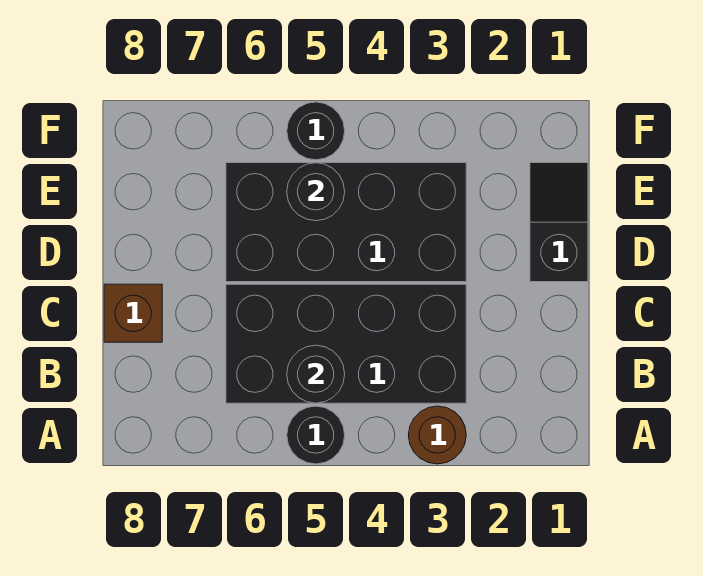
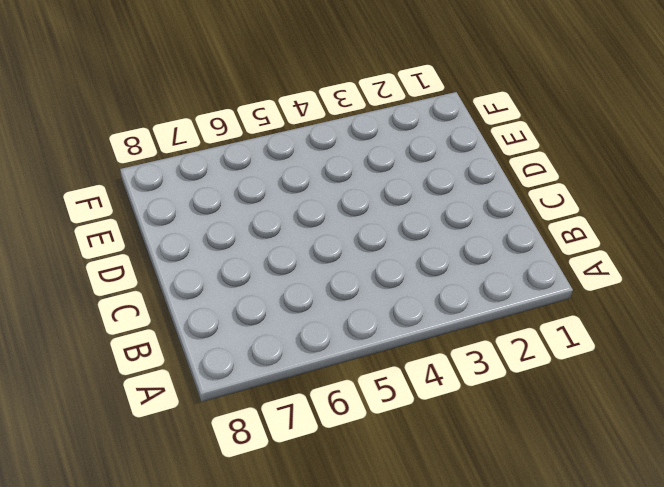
none -> brown round brick A3 level 1
none -> black round brick A5 level 1

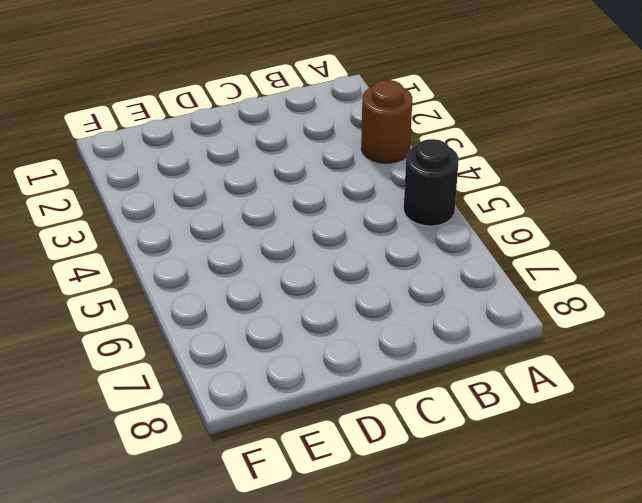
none -> black brick B3:C6 level 1
none -> brown brick C8 level 1

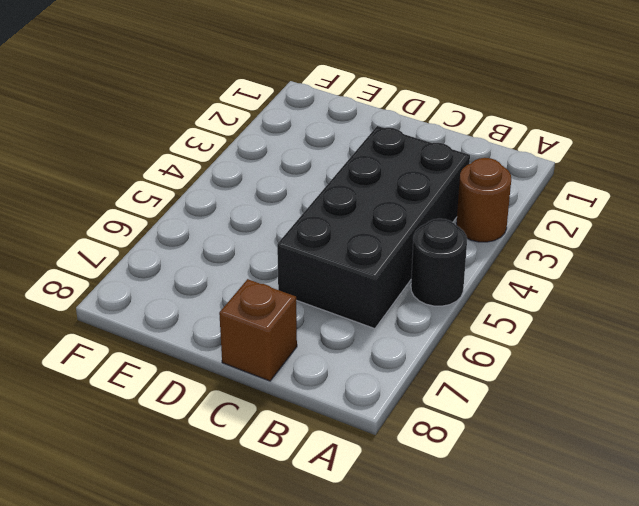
none -> black slope D1:E1 level 1 top D
none -> black brick D3:E6 level 1

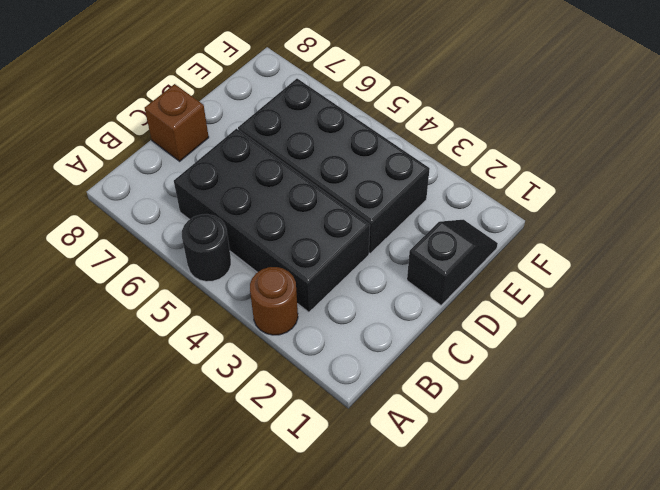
none -> black round brick F5 level 1
none -> black round brick B5 level 2

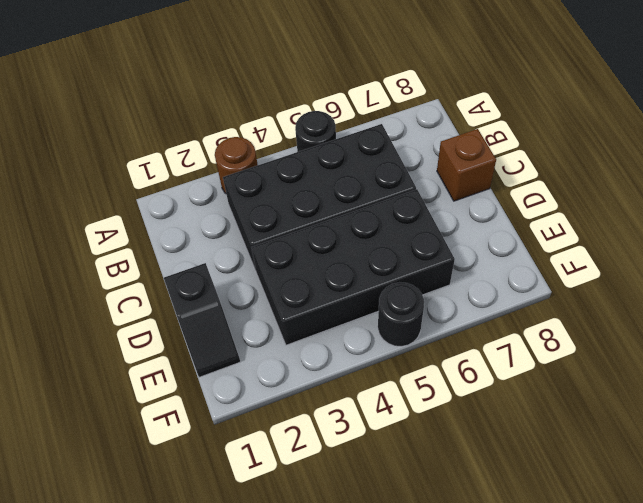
none -> black round brick B5 level 2
none -> black round brick E5 level 2

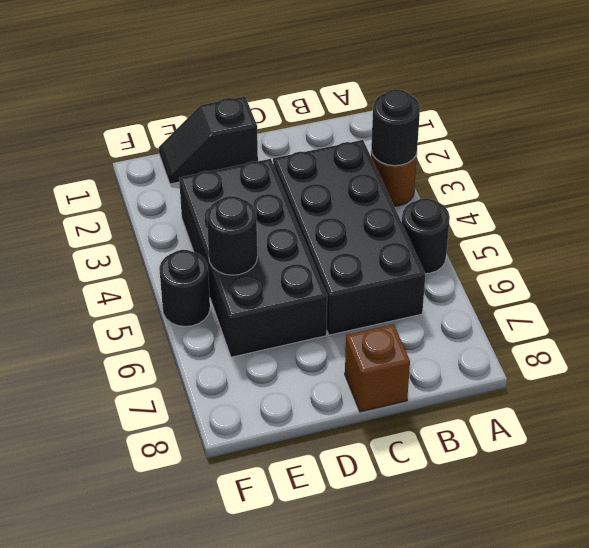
black round brick A3 level 2 -> black round brick B5 level 2

